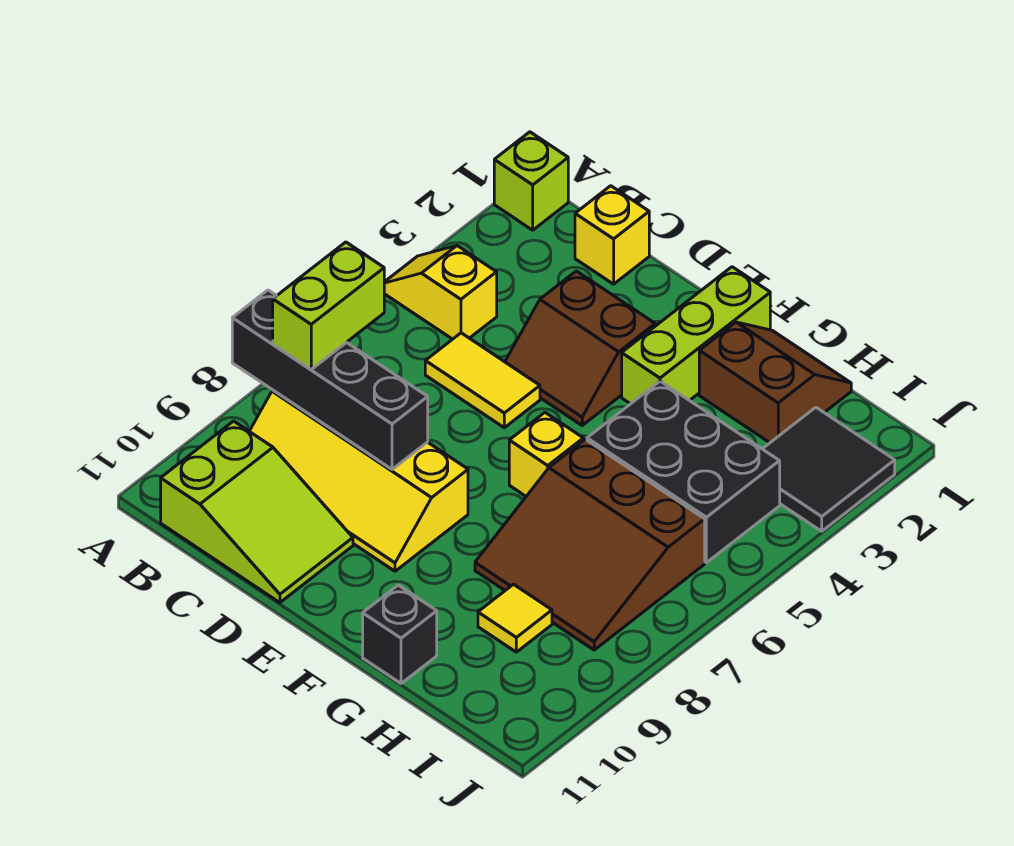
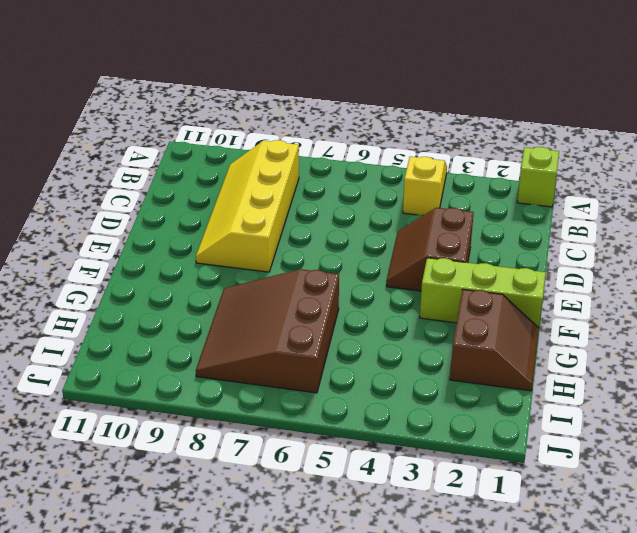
none -> lime slope B10:D11 level 1 top B
none -> yellow brick C1 level 1
none -> yellow tile C5:D5 level 1

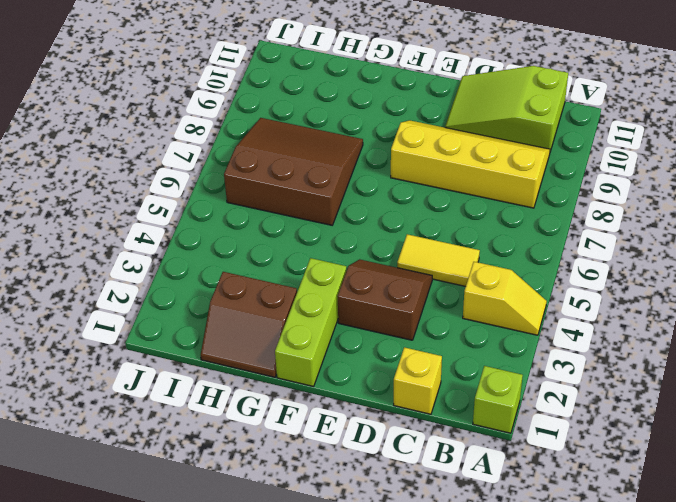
none -> yellow brick F6 level 1
none -> black brick G4:I5 level 1
none -> black brick G11 level 1

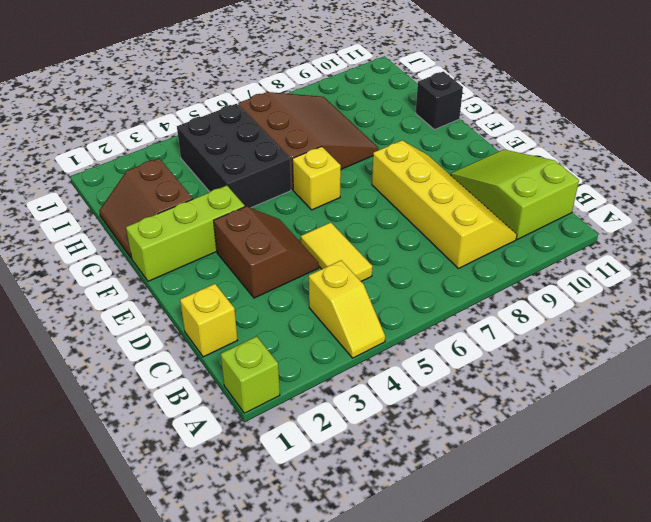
none -> yellow tile H9 level 1
none -> black tile I2:J3 level 1
none -> black brick A8:D8 level 2

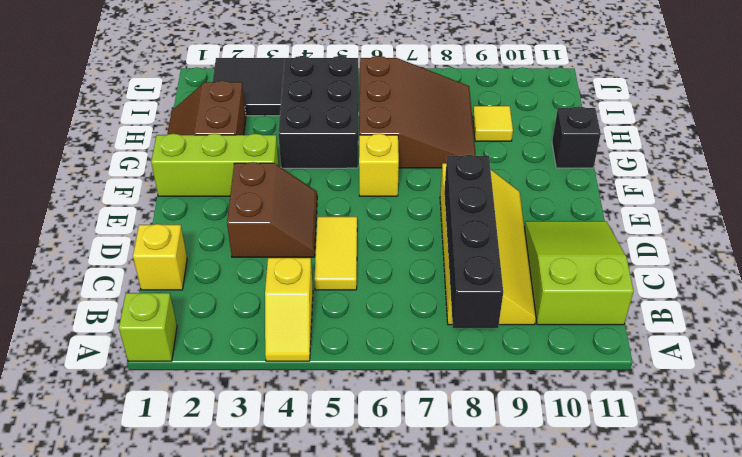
none -> lime brick B7:B8 level 3

